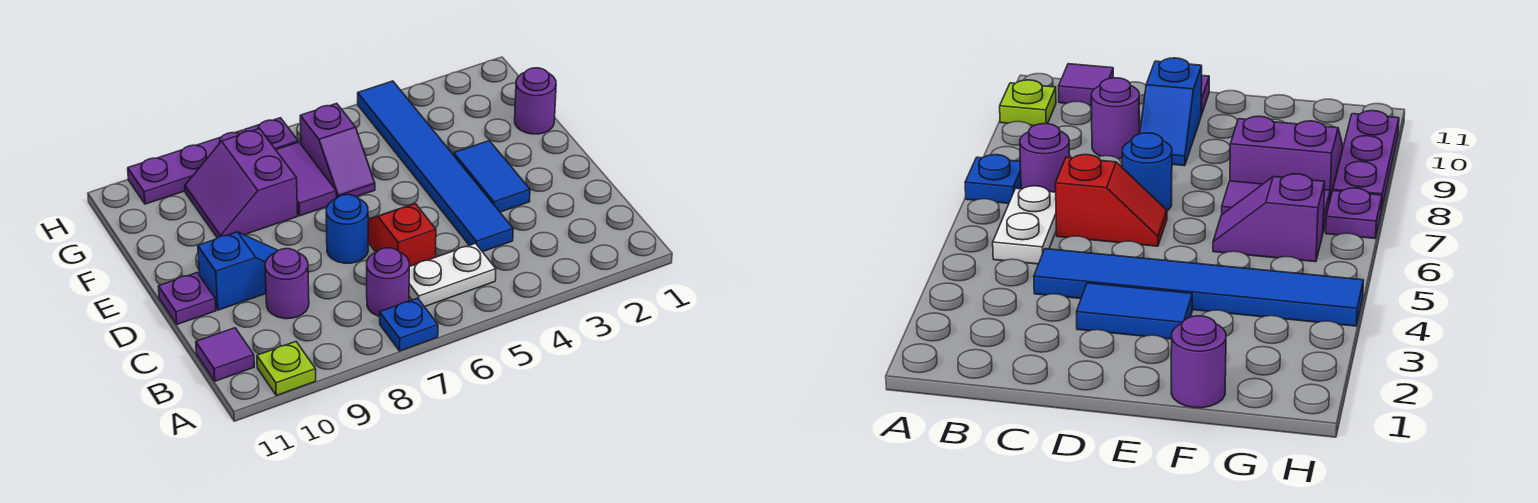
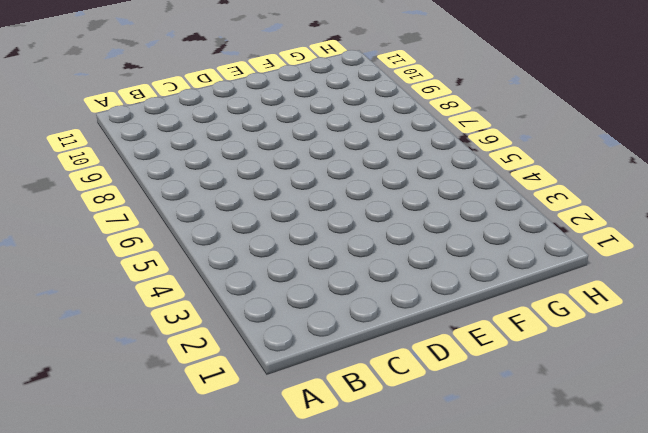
none -> blue plate A7 level 1
none -> lime plate A10 level 1
none -> white plate B5:B6 level 1

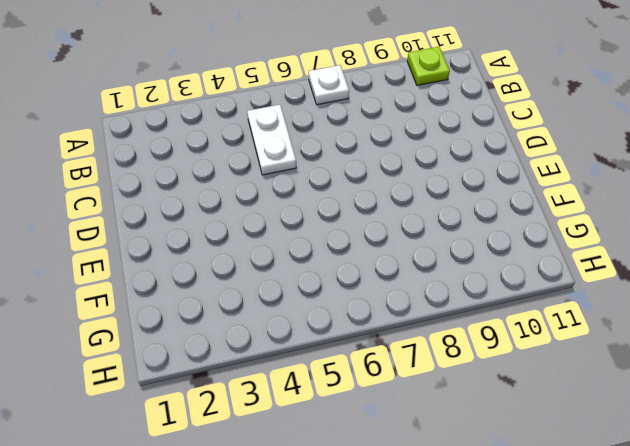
white plate A7 level 1 -> blue plate A7 level 1
white plate B5:C5 level 1 -> white plate B5:B6 level 1
none -> purple round brick B7 level 1
none -> purple tile B11 level 1
none -> blue tile C4:H4 level 1

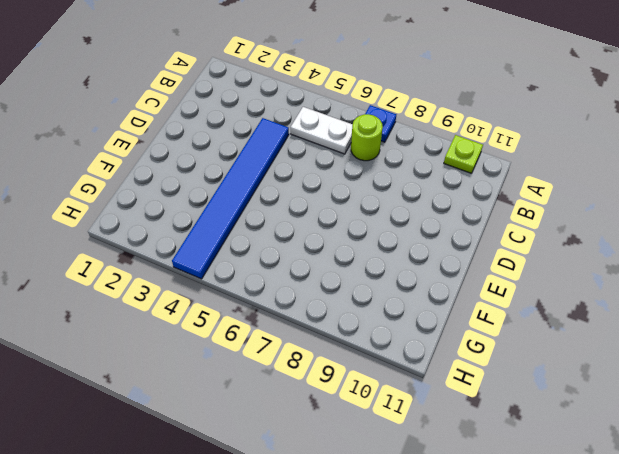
lime round brick B7 level 1 -> purple round brick B7 level 1
none -> purple tile B11 level 1
none -> red slope C6:D6 level 1 top C
none -> purple round brick C9 level 1

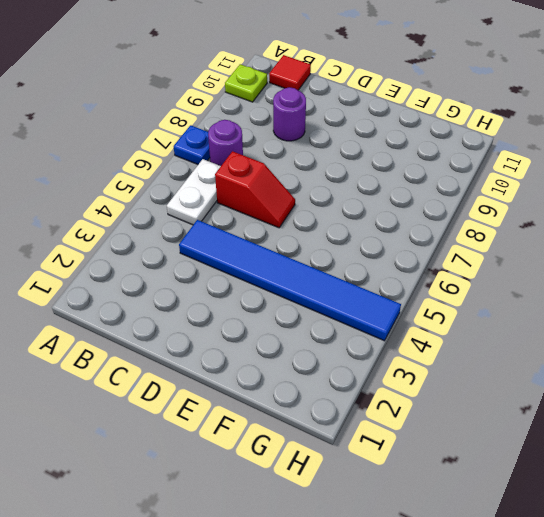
red tile B11 level 1 -> purple tile B11 level 1
none -> blue tile D3:E3 level 1
none -> blue round brick D7 level 1
none -> blue slope D9:D10 level 1 top 10

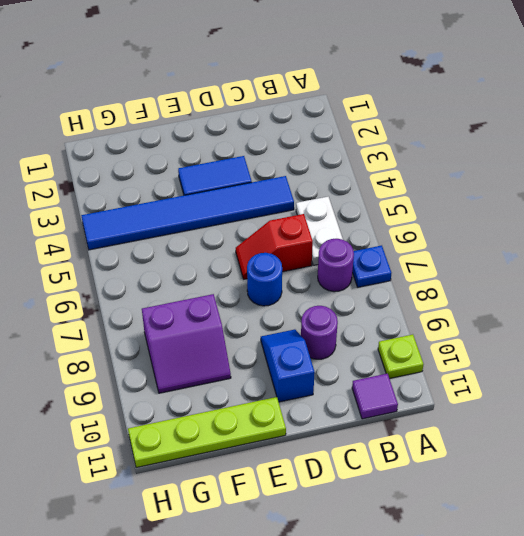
lime plate E11:H11 level 1 -> none
none -> purple plate D11 level 1
none -> purple round brick F1 level 1
none -> purple slope F6:G6 level 1 top G

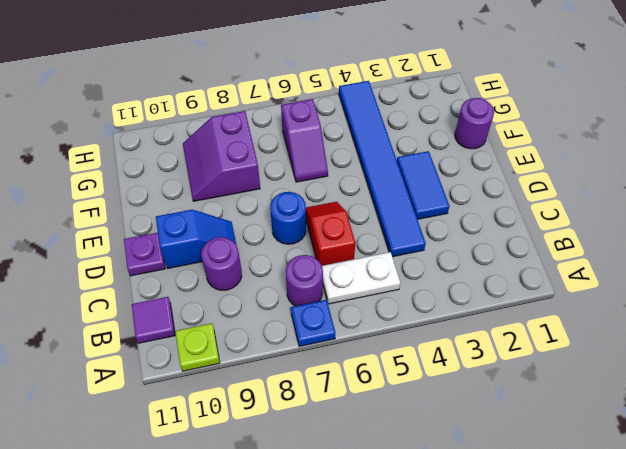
none -> purple tile F7:G7 level 1
none -> purple plate H7 level 1
none -> purple plate H8:H10 level 1

